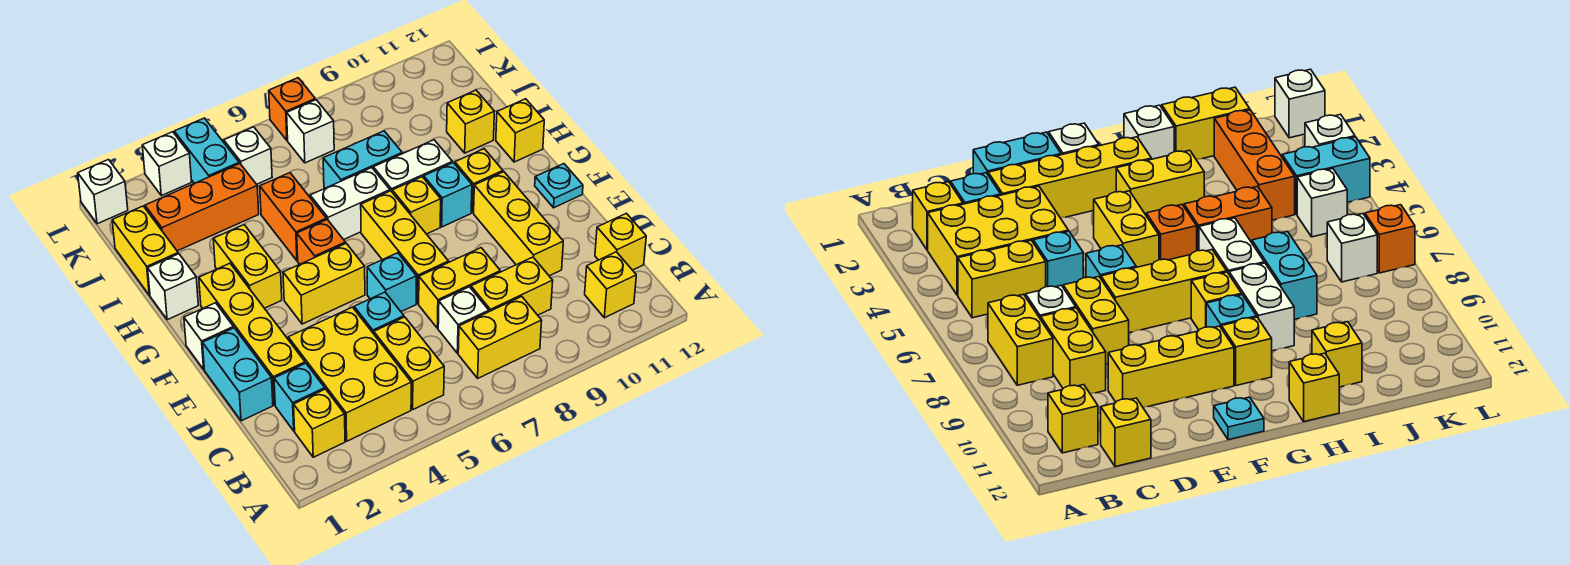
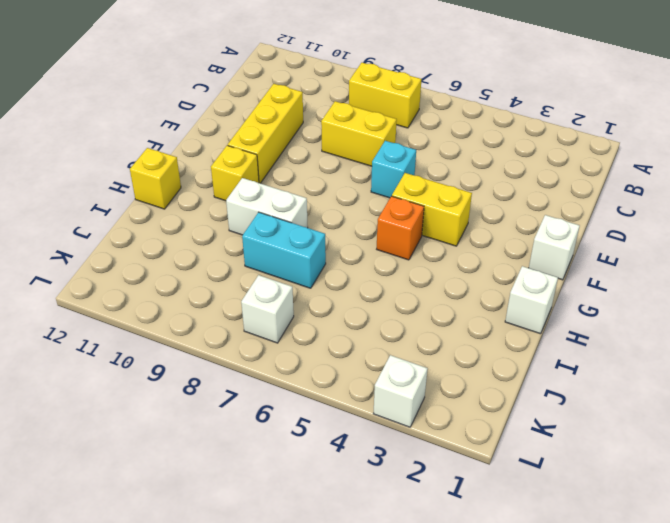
none -> yellow brick B2 level 1
none -> yellow brick B3:D4 level 1
none -> yellow brick B5:C5 level 1
none -> yellow brick B11 level 1

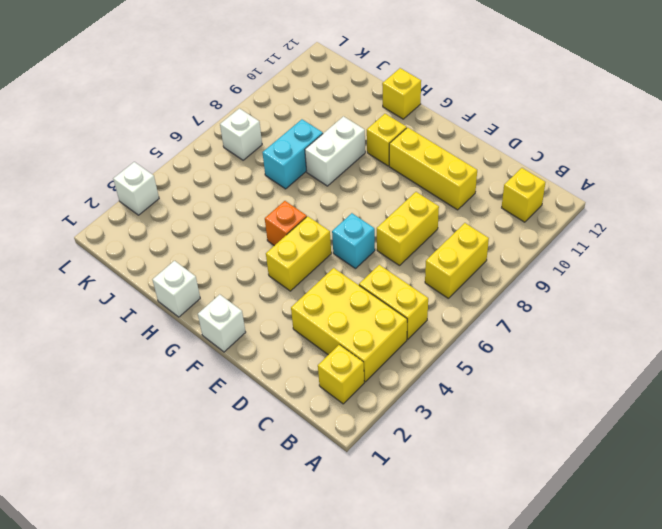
none -> cyan brick C2 level 1
none -> white brick C7 level 1
none -> yellow brick C8:C9 level 1
none -> yellow brick C12 level 1

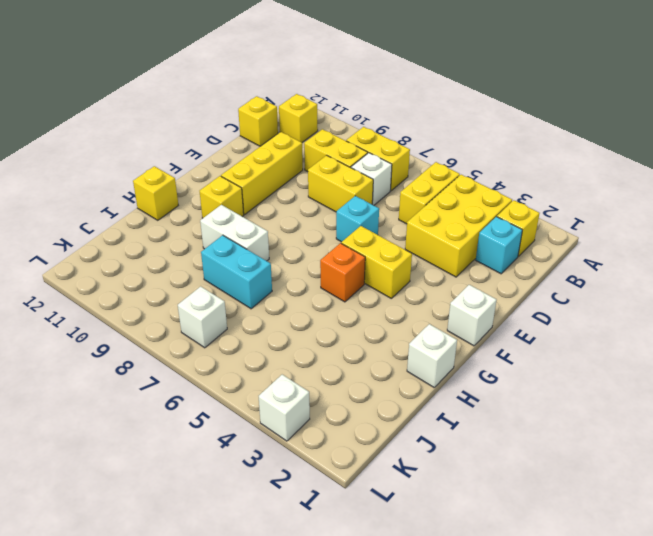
none -> cyan brick D1:E1 level 1
none -> yellow brick D2:G2 level 1
none -> cyan brick D5 level 1
none -> yellow brick E7:G7 level 1

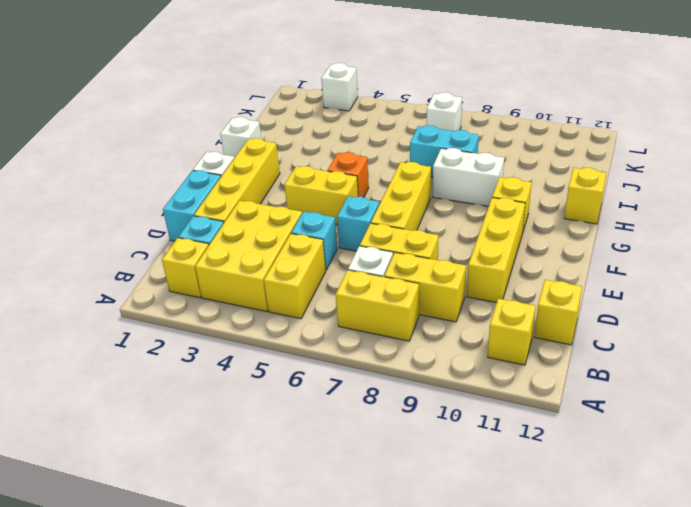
none -> cyan plate F12 level 1
none -> yellow brick G3:H3 level 1
none -> yellow brick G8 level 1
none -> cyan brick G9 level 1

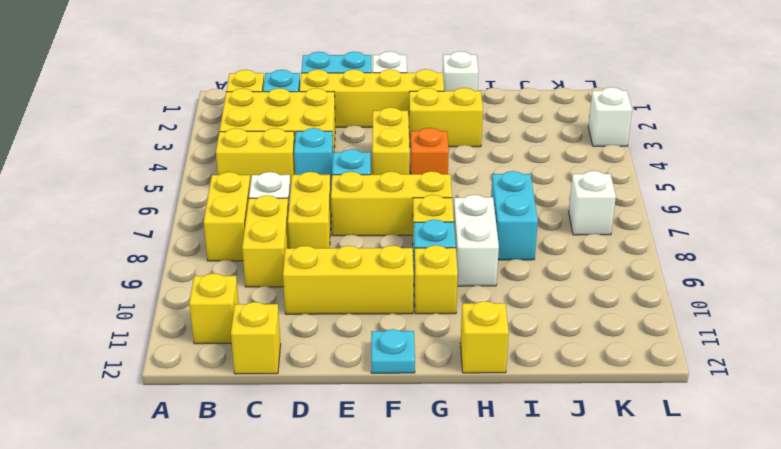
none -> orange brick H5:I5 level 1
none -> white brick H6:H7 level 1
none -> yellow brick I1:J1 level 1
none -> yellow brick I11 level 1

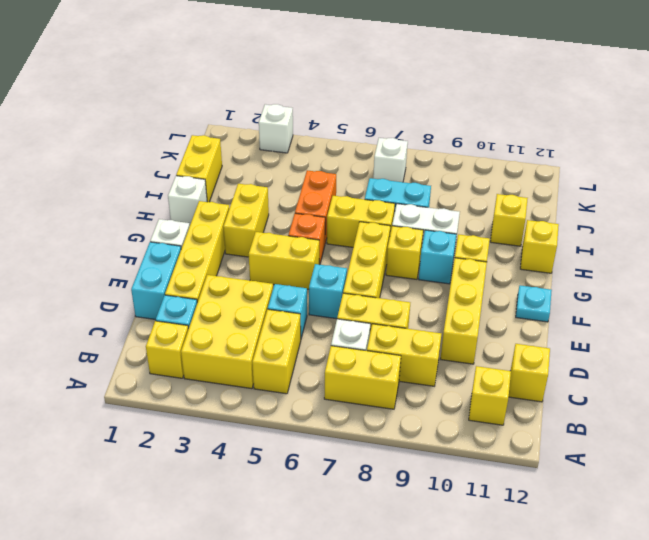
yellow brick H6:H7 level 1 -> white brick H6:H7 level 1
none -> orange brick J2:J4 level 1
none -> cyan brick K4:L4 level 1
none -> white brick K5 level 1
none -> white brick L1 level 1

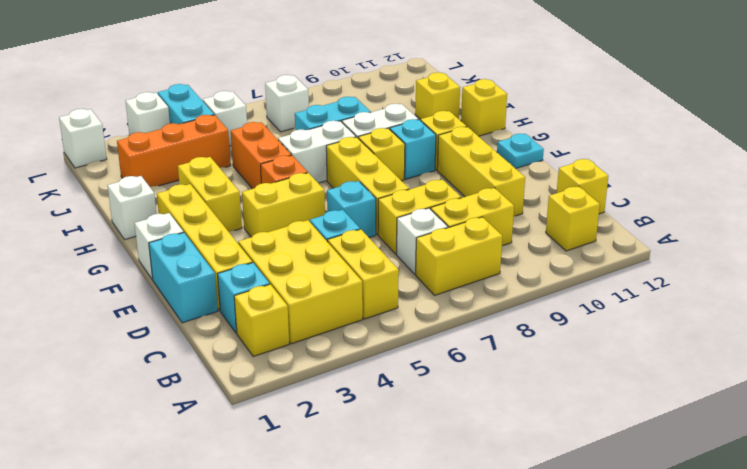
none -> yellow brick I1:J1 level 1
none -> orange brick L7 level 1

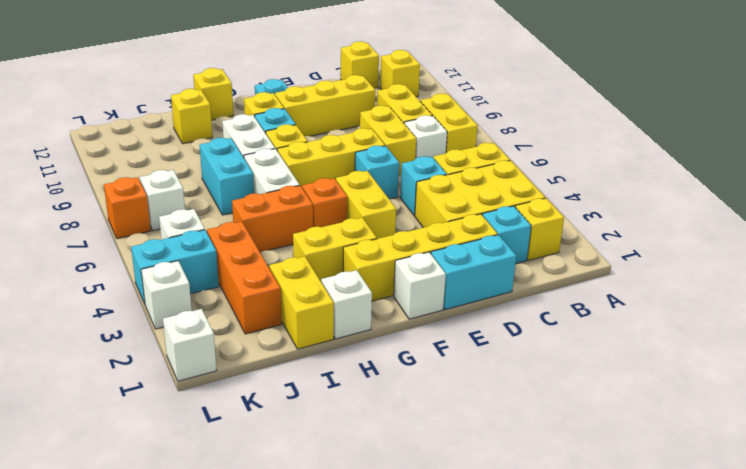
yellow brick I1:I2 level 1 -> yellow brick I1:J1 level 1

